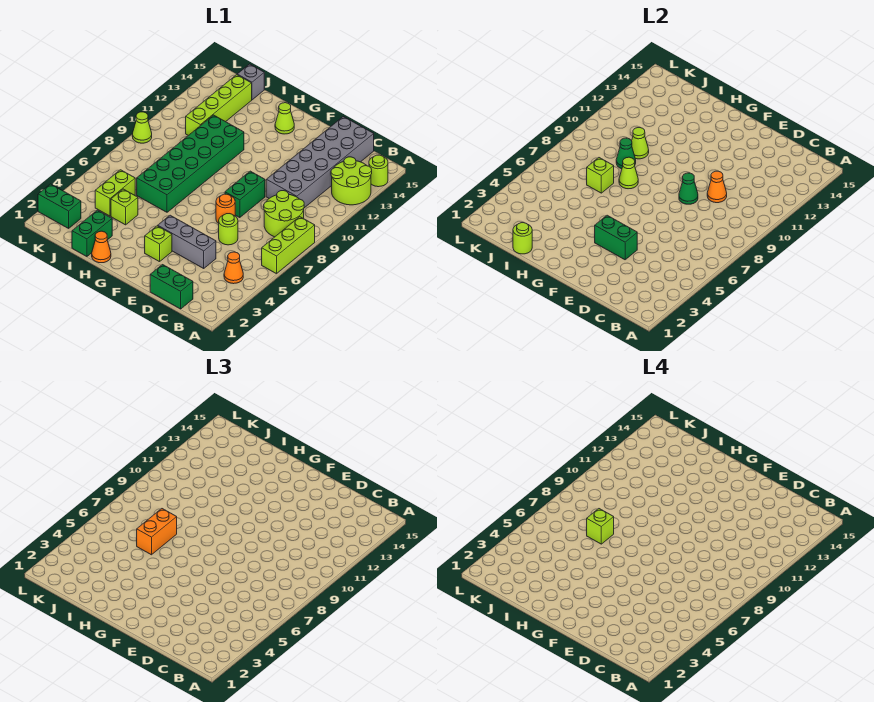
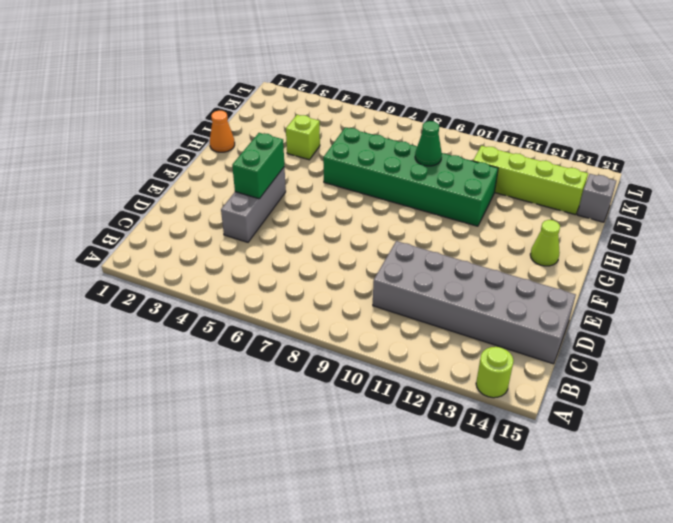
none -> lime brick A6:A8 level 1
none -> lime round brick A12:B13 level 1
none -> orange cone B4 level 1
none -> lime round brick B8:C9 level 1

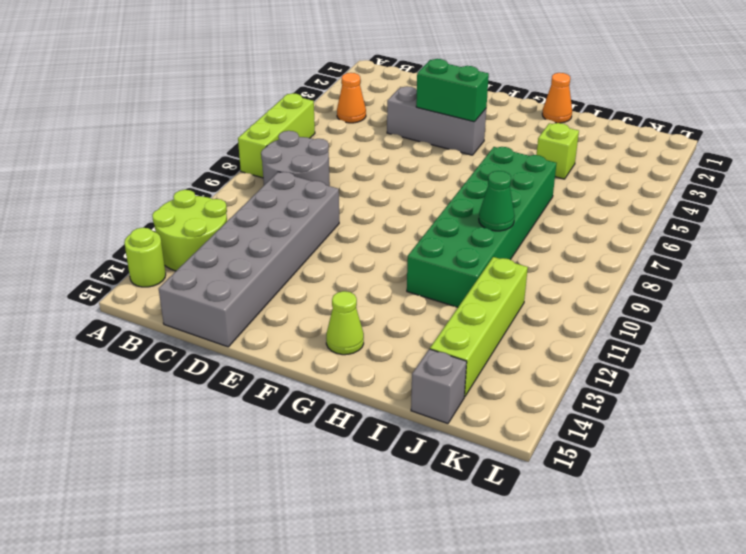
grey round brick B8:C9 level 1 -> lime round brick B8:C9 level 1
none -> green brick C1:D1 level 1
none -> lime round brick D6 level 1
none -> orange round brick E7 level 1
none -> green brick E8:E9 level 1

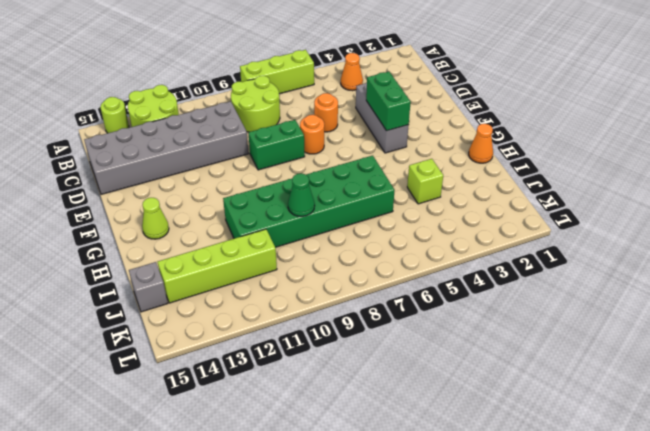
orange round brick D6 level 1 -> lime round brick D6 level 1
none -> green brick C1:D1 level 1
none -> lime brick F3 level 1
none -> green brick I1:I2 level 1
none -> lime brick J4:J5 level 1

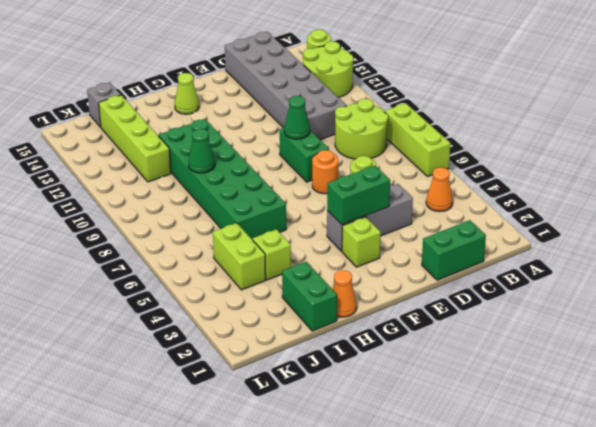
none -> green brick K2:L2 level 1
none -> lime cone L9 level 1
none -> orange cone D10 level 2
none -> lime cone H8 level 2

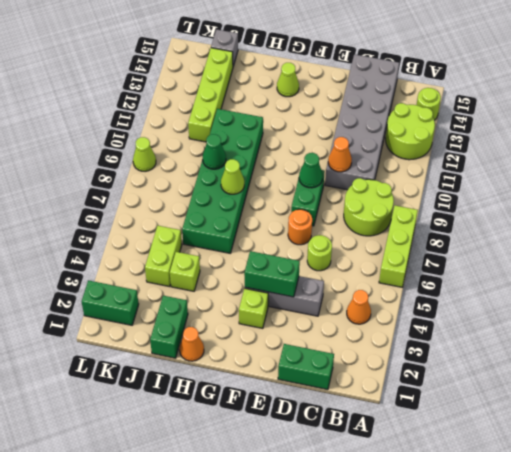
none -> lime round brick I1 level 2
none -> lime brick I7 level 2
none -> lime cone I10 level 2
none -> orange brick I6:I7 level 3

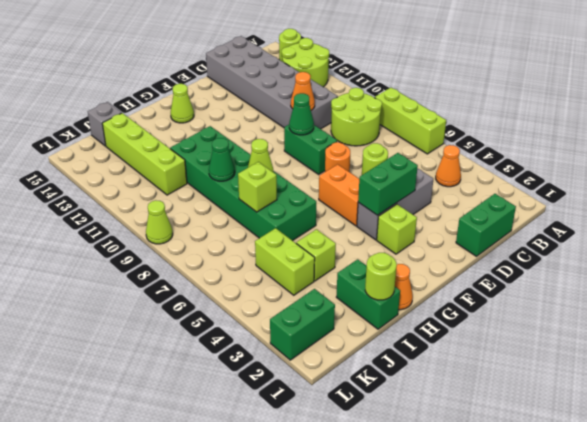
orange brick F5:F6 level 1 -> orange brick I6:I7 level 3
none -> lime cone I10 level 2
none -> lime brick I7 level 4

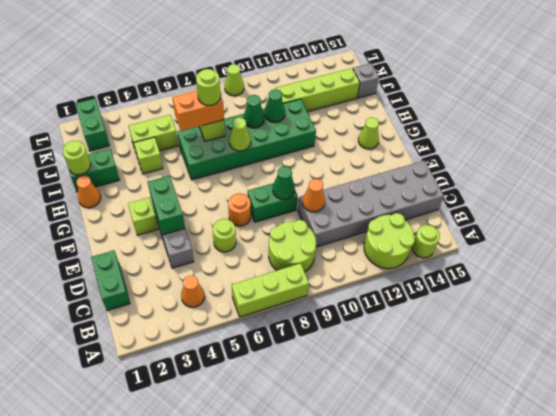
lime round brick I7 level 4 -> lime brick I7 level 4
green cone I10 level 2 -> lime cone I10 level 2

